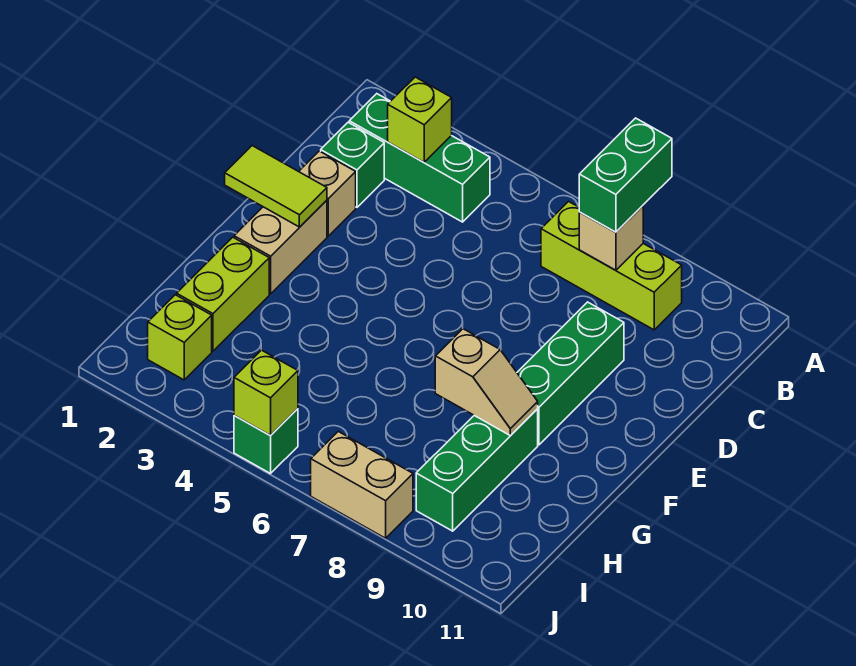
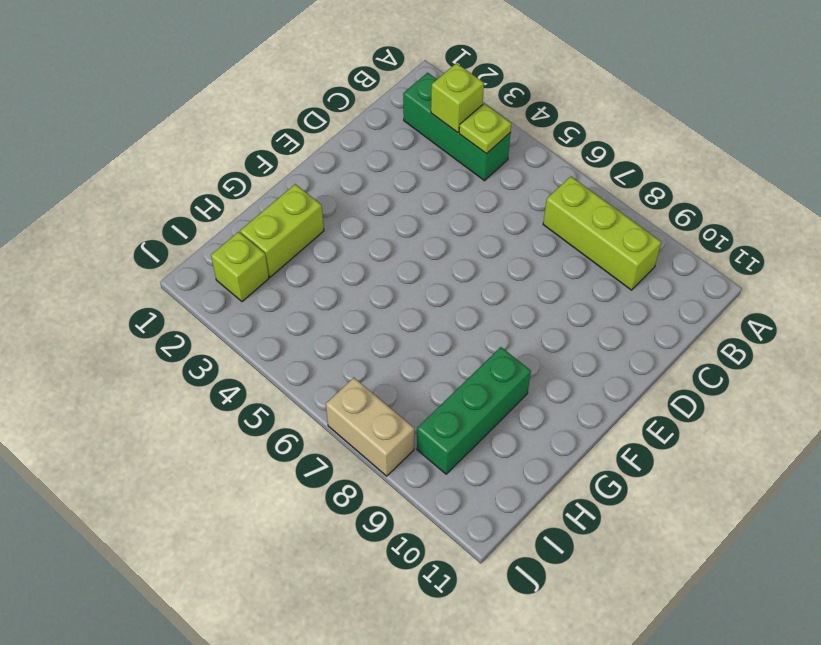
lime plate B4 level 2 -> none
none -> green brick C2 level 1
none -> tan brick D2 level 1
none -> green brick D9:F9 level 1

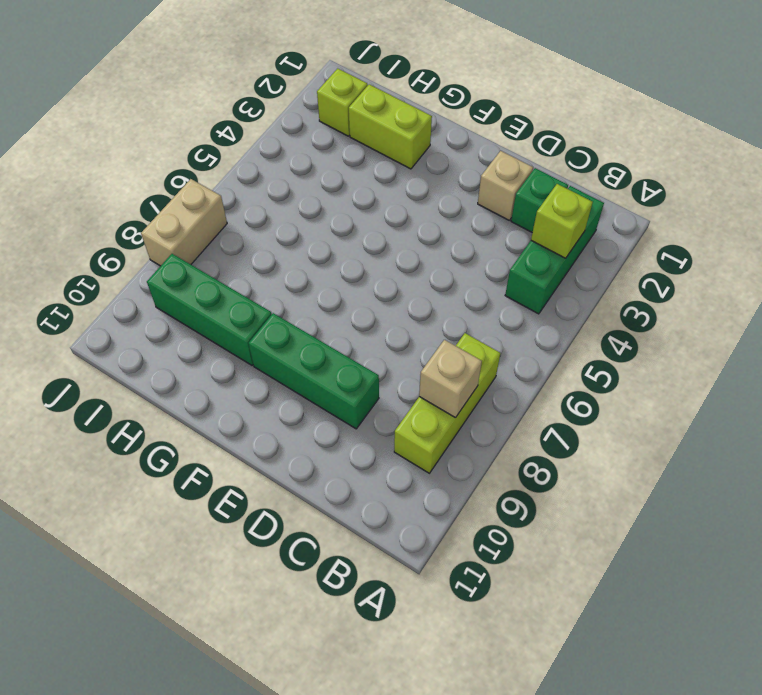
none -> tan brick E2:F2 level 1
none -> green brick J5 level 1
none -> lime tile E1:E2 level 2

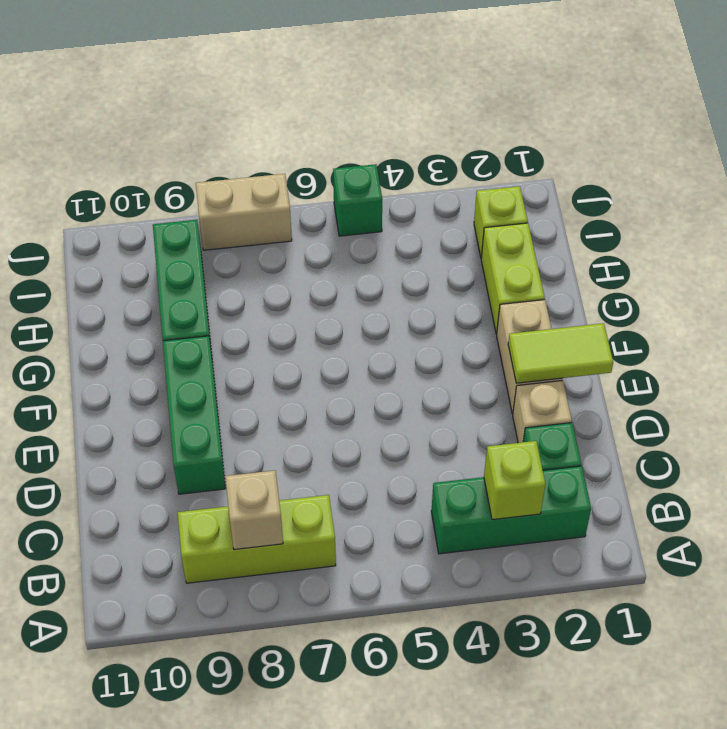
none -> tan slope G8:G9 level 2 top 8
none -> lime brick J5 level 2
none -> green brick A8:B8 level 3

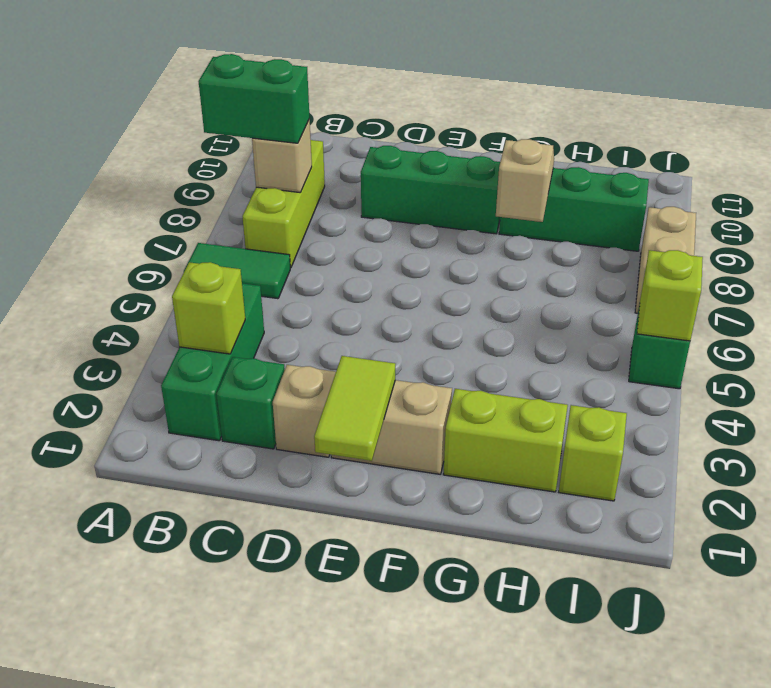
green tile A6:B6 level 1 -> none

